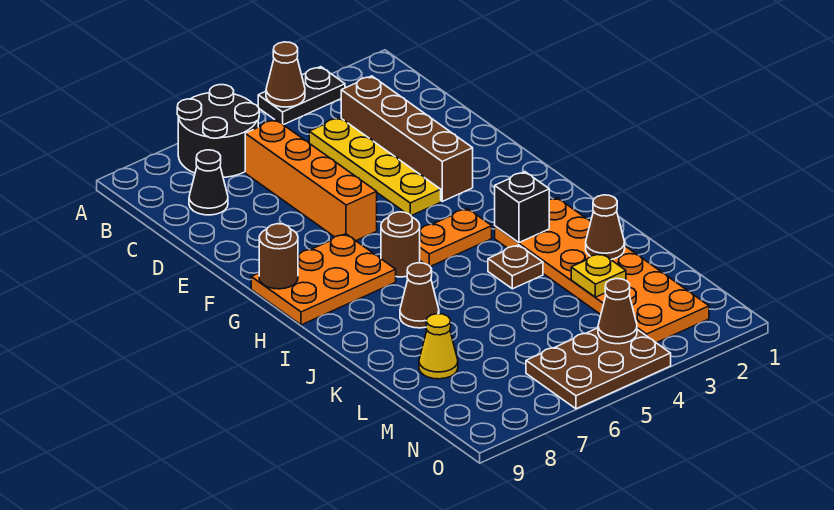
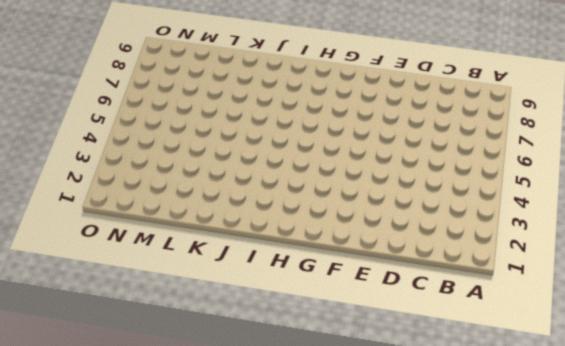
none -> black plate A3:A4 level 1
none -> black round brick A6:B7 level 1
none -> brown brick C3:F3 level 1

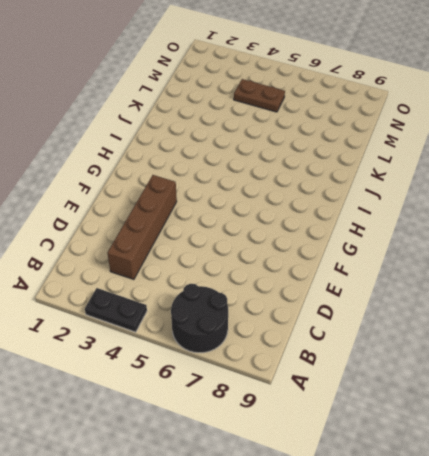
brown plate M4:M5 level 1 -> none
none -> yellow plate C4:F4 level 1
none -> orange brick C6:F6 level 1
none -> black cone C8 level 1

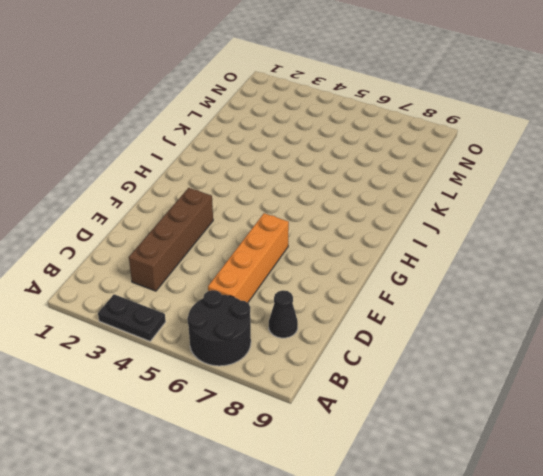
none -> yellow plate C4:F4 level 1
none -> orange plate G7:H9 level 1
none -> orange plate H4:H5 level 1

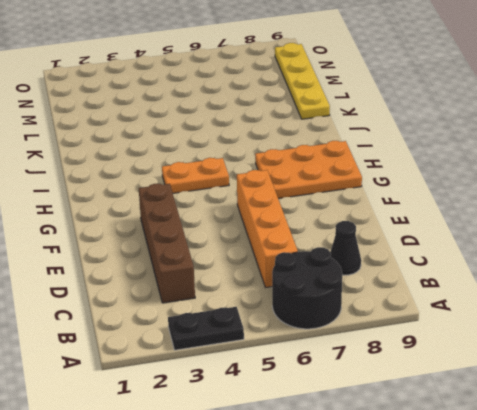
yellow plate K9:N9 level 1 -> yellow plate C4:F4 level 1
none -> brown round brick H6 level 1
none -> orange plate I2:N3 level 1
none -> brown plate J4 level 1

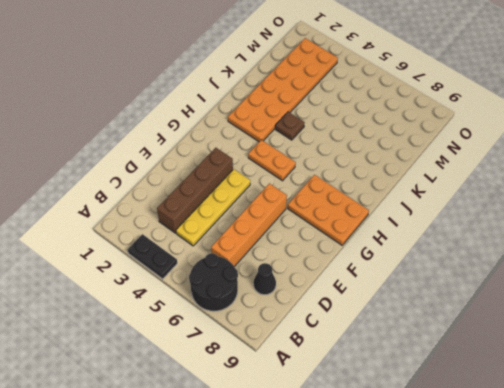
none -> brown round brick H6 level 1
none -> brown cone J7 level 1
none -> yellow cone L8 level 1

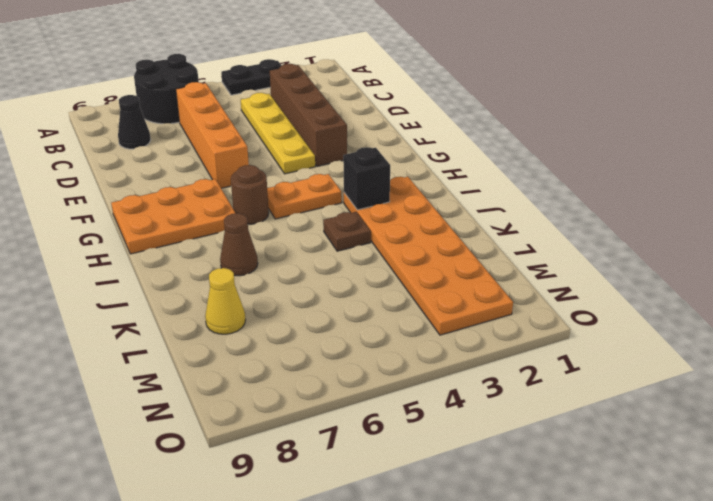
none -> brown plate N4:O6 level 1
none -> brown cone A4 level 2
none -> brown round brick G9 level 2

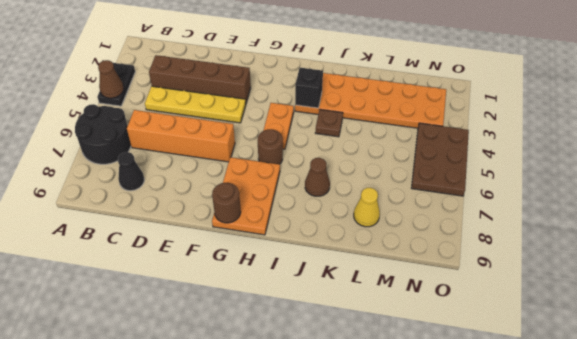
none -> brown cone K2 level 2
none -> yellow plate L3 level 2
none -> brown cone N4 level 2

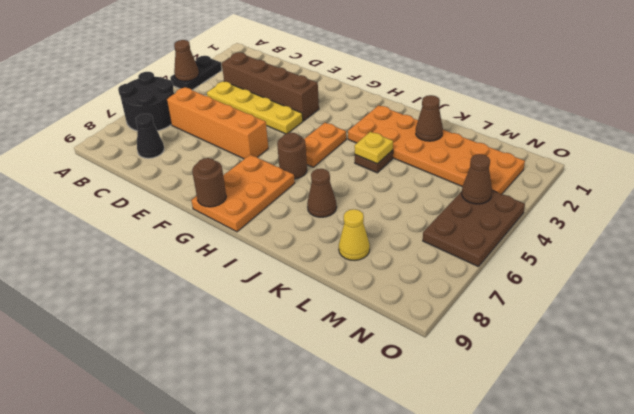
yellow plate J4 level 2 -> yellow plate L3 level 2
none -> black brick I3 level 2

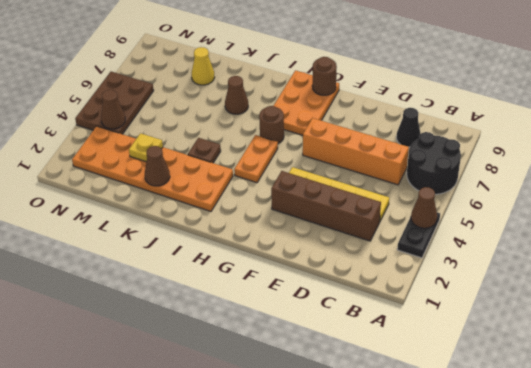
none -> black brick I3 level 2

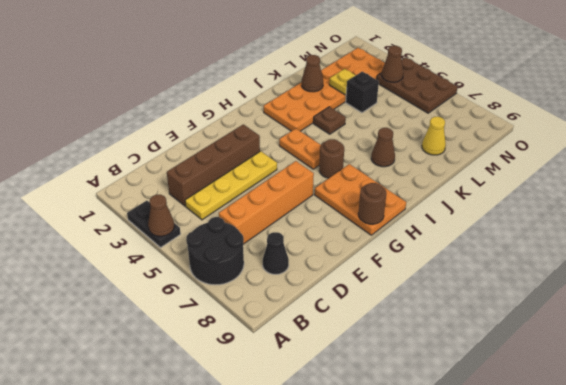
black brick L4 level 1 -> black brick I3 level 2

